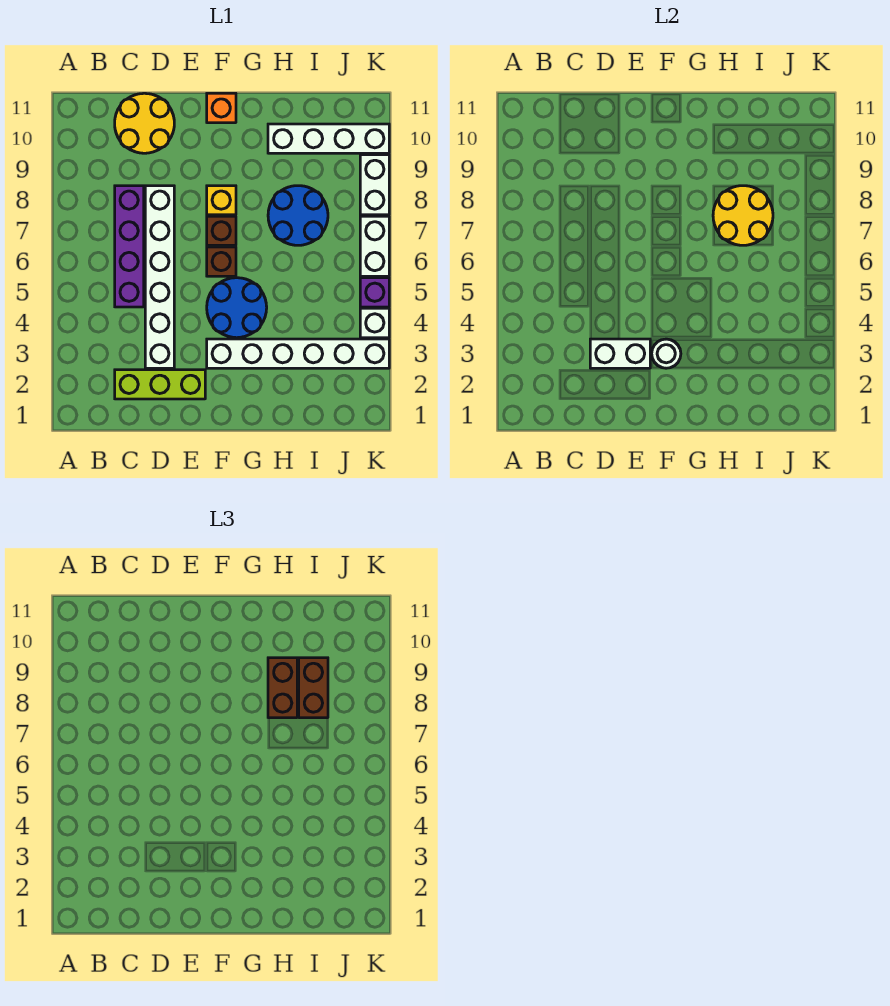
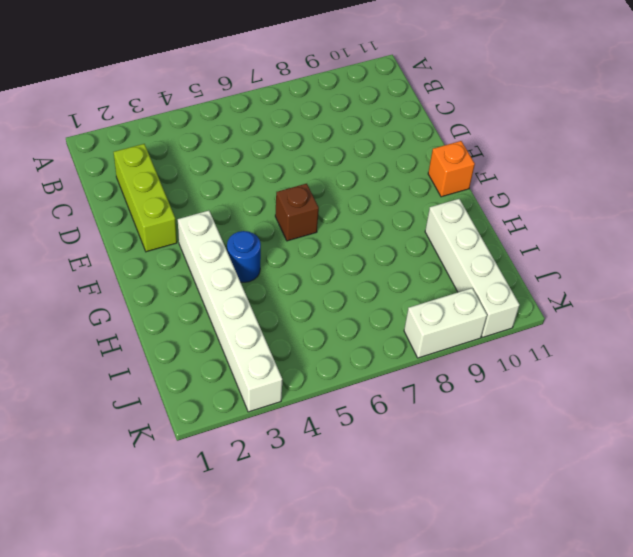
blue round brick G4 level 1 -> blue round brick F4:G5 level 1
none -> purple brick C5:C8 level 1
none -> yellow round brick C10:D11 level 1
none -> white brick D3:D8 level 1

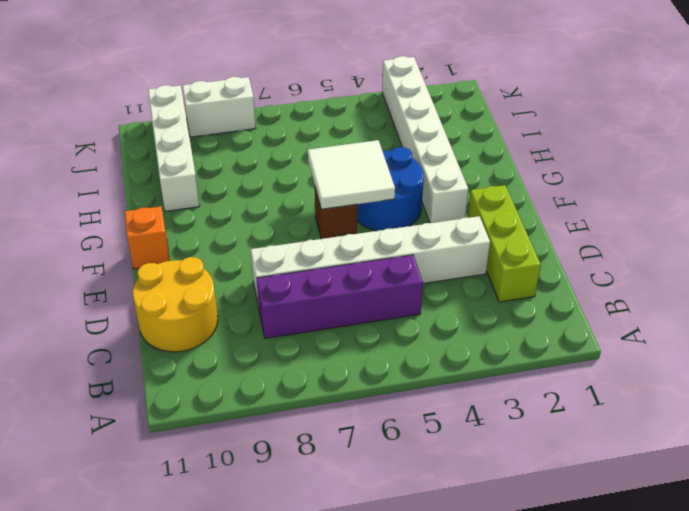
white tile F5:G6 level 2 -> none
none -> brown brick F7 level 1
none -> yellow brick F8 level 1
none -> blue round brick H7:I8 level 1

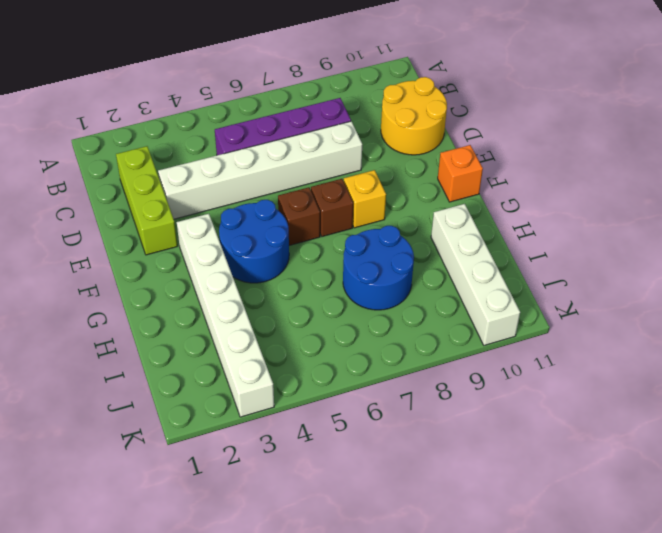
none -> white brick K4 level 1
none -> purple brick K5 level 1
none -> white brick K6:K7 level 1

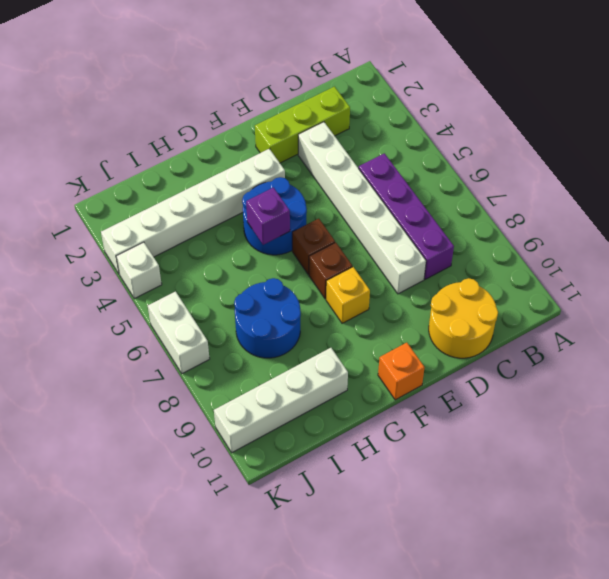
purple brick G5 level 2 -> purple brick K5 level 1
none -> white brick K8:K9 level 1
none -> white brick D3:E3 level 2
none -> white round brick F3 level 2

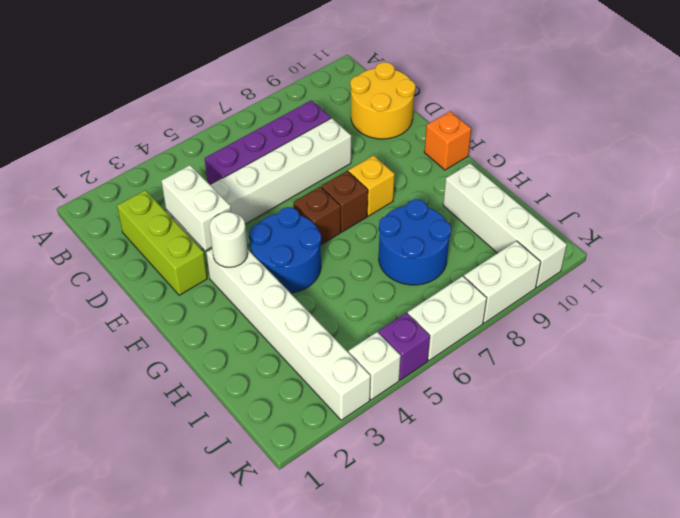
none -> yellow round brick H7:I8 level 2
none -> brown brick H8:H9 level 3
none -> brown brick I8:I9 level 3

